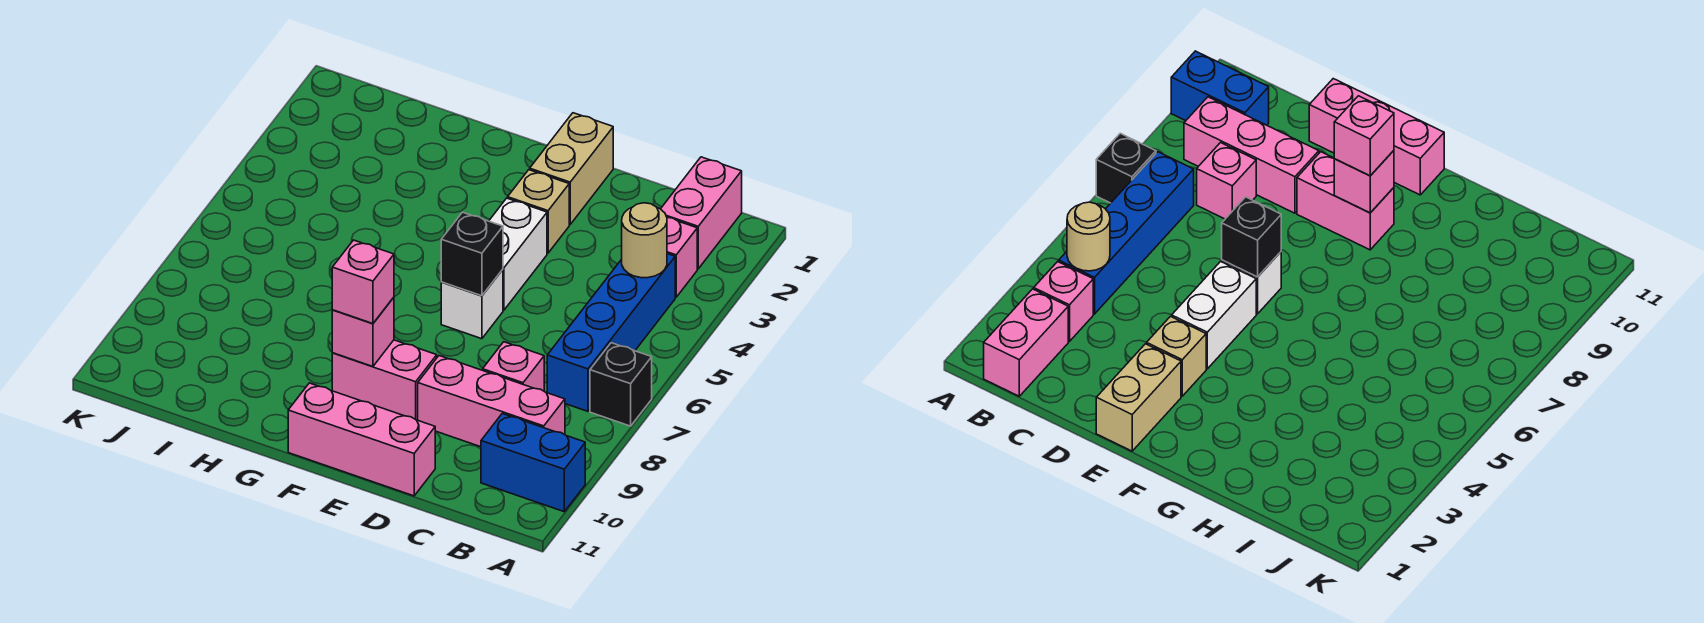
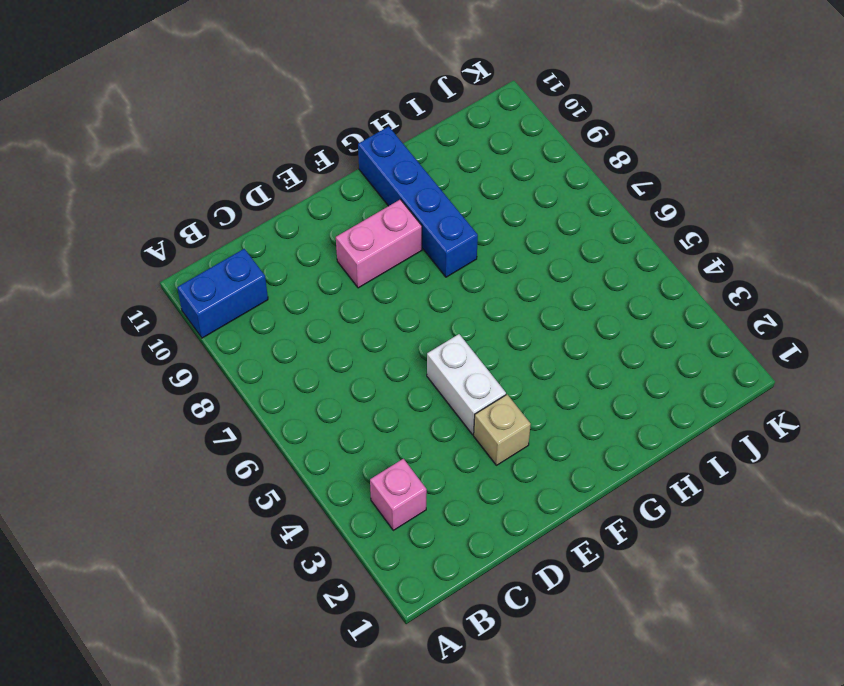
blue brick G8:G11 level 1 -> blue brick B4:B7 level 1
none -> black brick A7 level 1
none -> pink brick B1:B2 level 1
none -> pink brick B9:D9 level 1

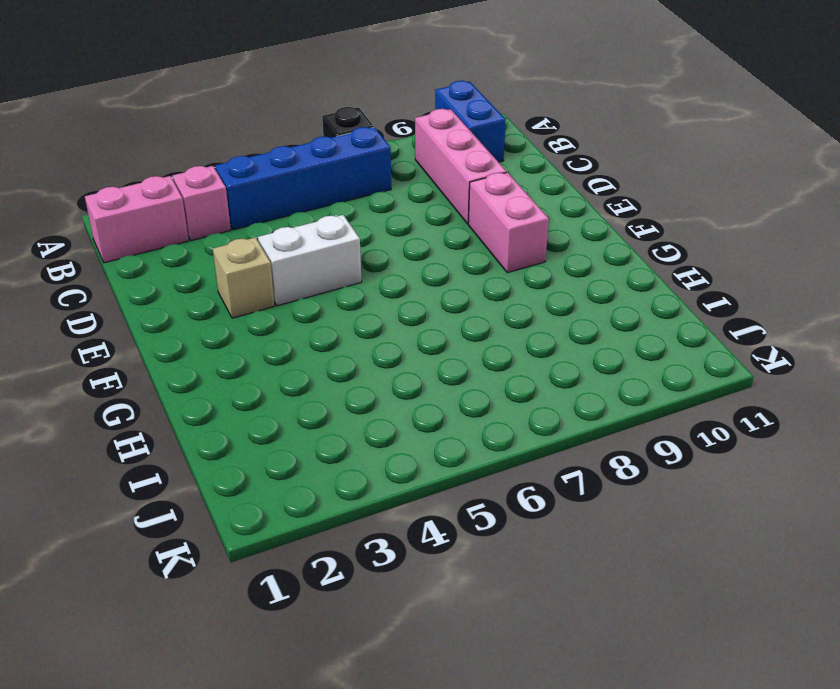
none -> pink brick C8 level 1
none -> pink brick D11:F11 level 1
none -> tan brick E1:E2 level 1

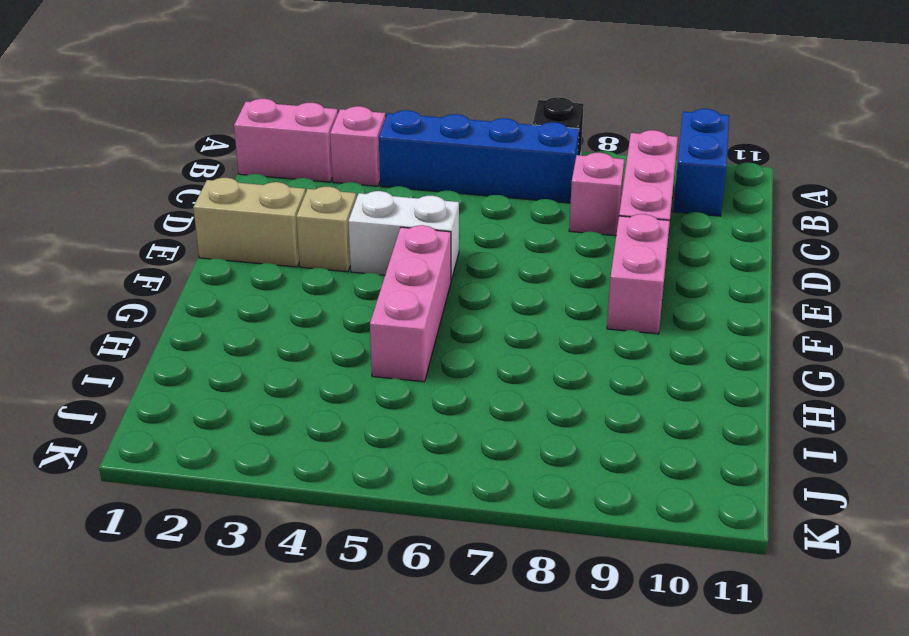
pink brick F5:H5 level 1 -> pink brick D11:F11 level 1
none -> white brick E6 level 1
none -> tan round brick B4 level 2
none -> black brick E6 level 2

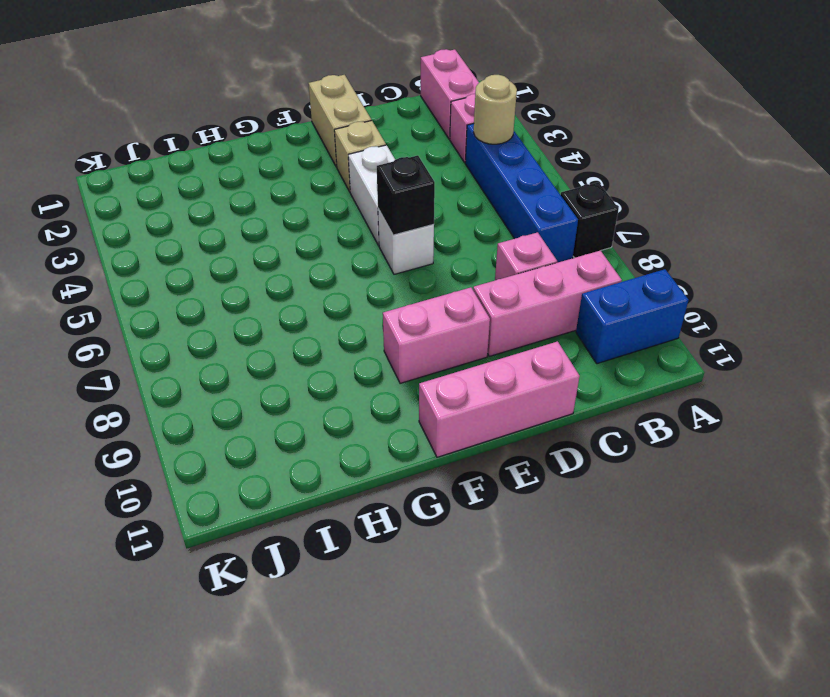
none -> pink brick F9 level 2
none -> pink brick F9 level 3

